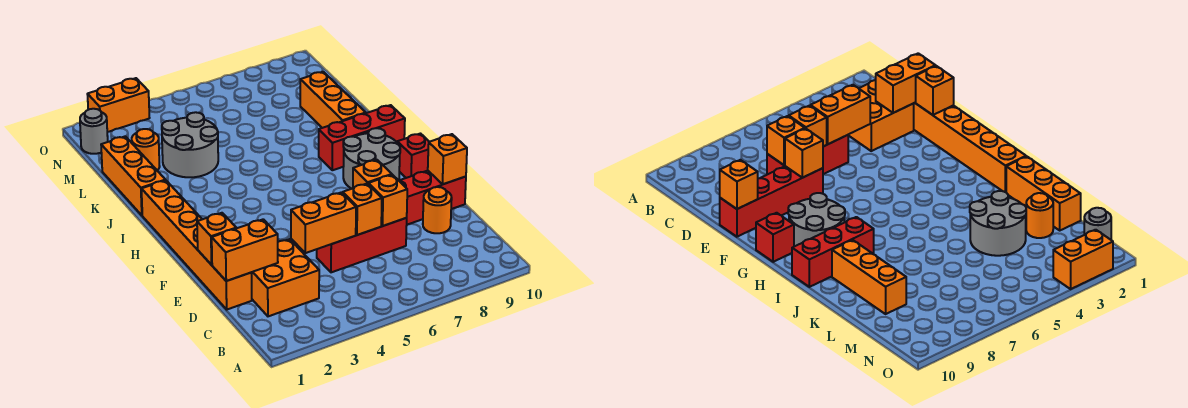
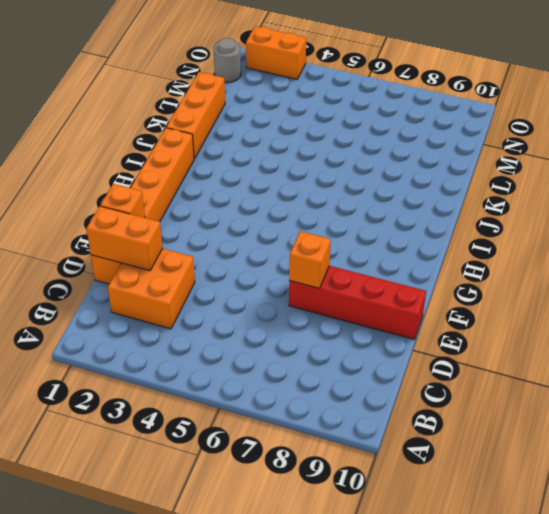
none -> red brick D5:D7 level 1
none -> orange round brick D9 level 1
none -> grey round brick G8:H9 level 1

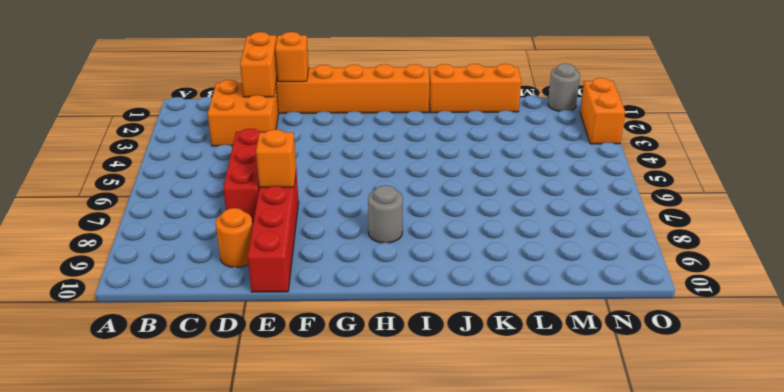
grey round brick H8 level 1 -> grey round brick G8:H9 level 1
none -> red brick G10 level 1
none -> red brick I8:I10 level 1
none -> orange brick J9:L9 level 1

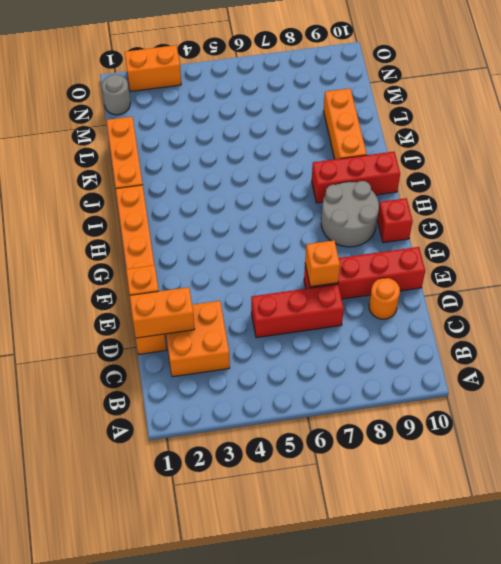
none -> grey round brick K3:L4 level 1
none -> orange round brick L2 level 1
none -> orange brick D4:D5 level 2

